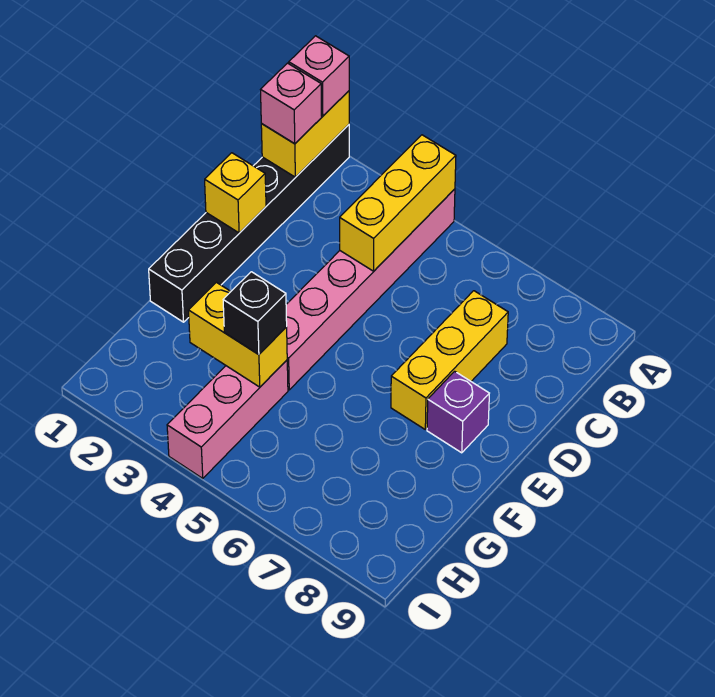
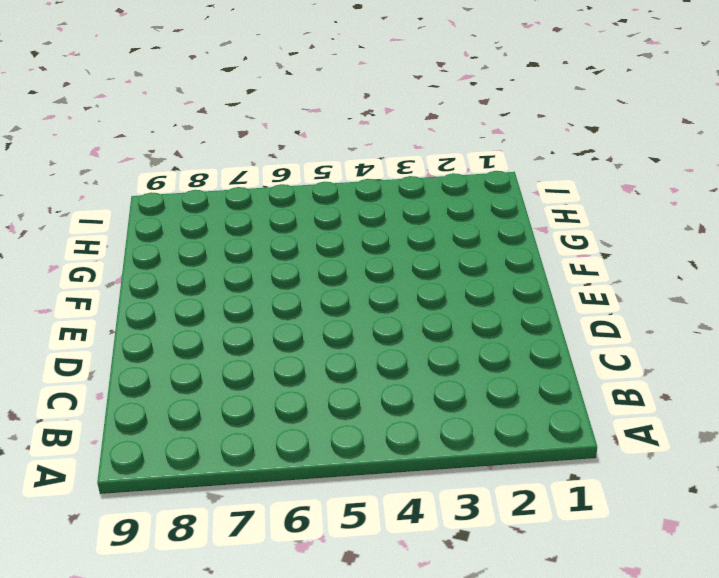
none -> black brick A1:F1 level 1
none -> pink brick A4:F4 level 1
none -> yellow brick C7:E7 level 1

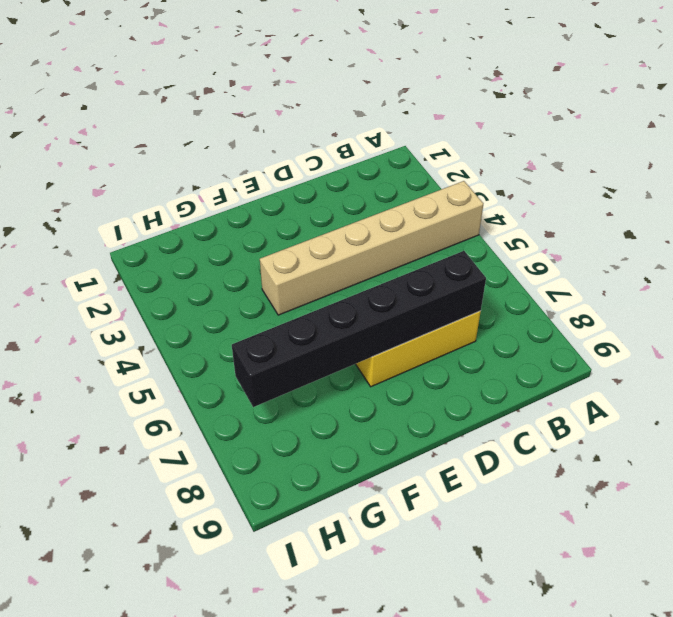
tan brick A4:F4 level 1 -> pink brick A4:F4 level 1
black brick C7:H7 level 2 -> black brick A1:F1 level 1
none -> purple brick E8 level 1
none -> pink brick G4:I4 level 1
none -> yellow brick A1:B1 level 2

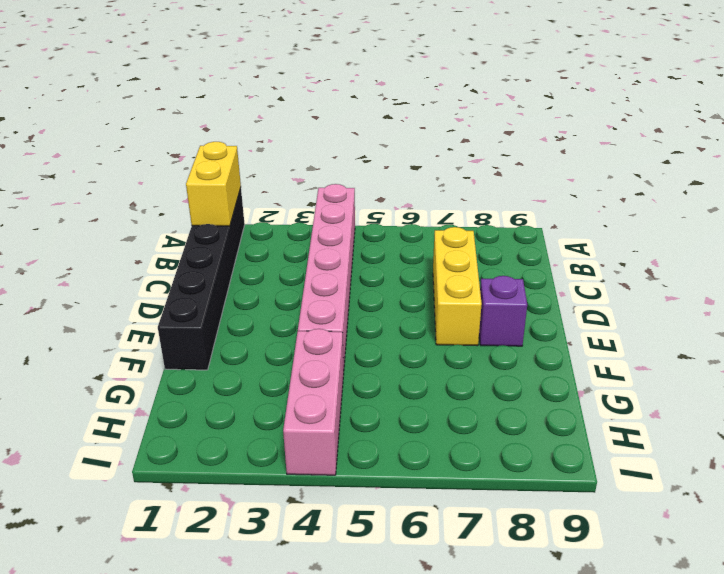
none -> yellow brick A4:C4 level 2
none -> yellow brick D1 level 2
none -> yellow brick G3:G4 level 2

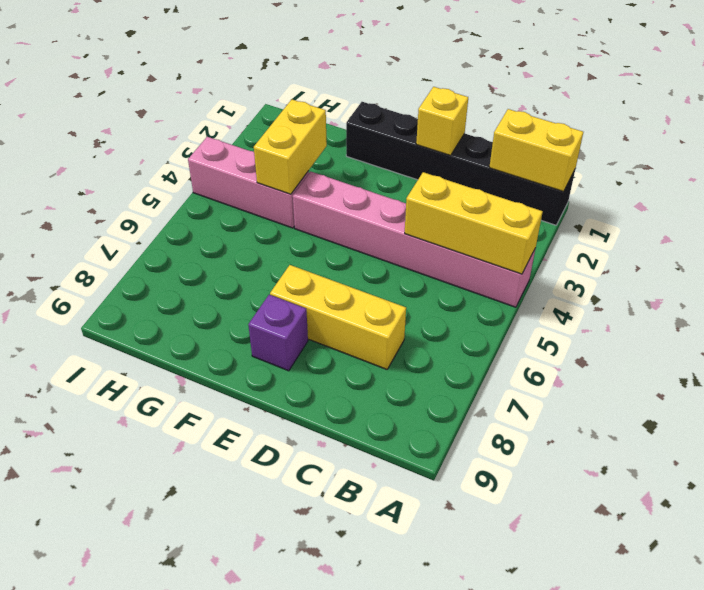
none -> pink brick A1 level 3
none -> pink brick B1 level 3
none -> black brick G4 level 3

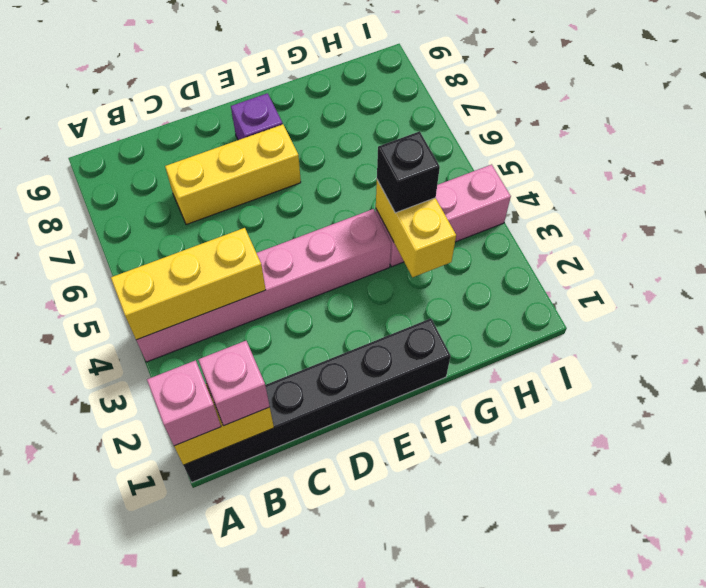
none -> yellow brick D1 level 2

